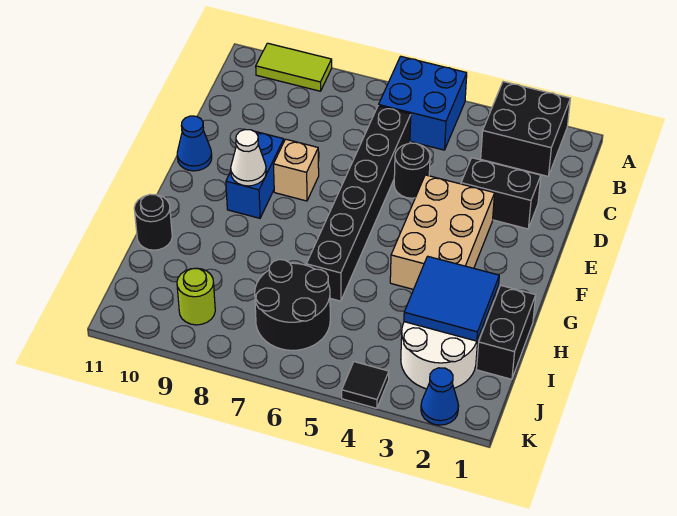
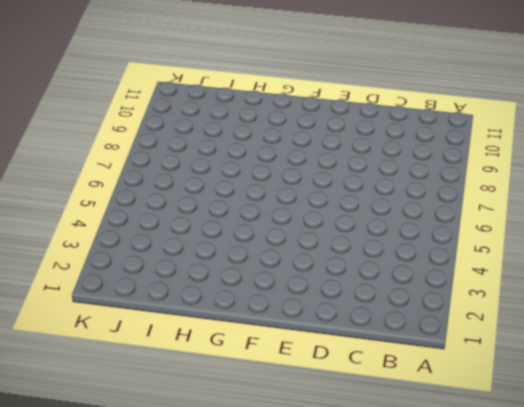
none -> black brick A2:B3 level 1
none -> blue brick A5:B6 level 1
none -> lime tile A9:A10 level 1

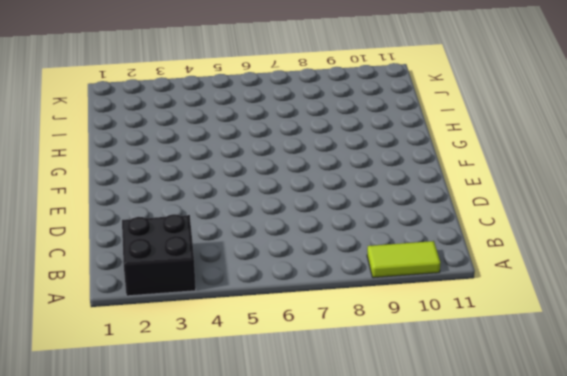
none -> blue brick A5:B6 level 1
none -> black brick C6:H6 level 1
none -> black brick D2:D3 level 1

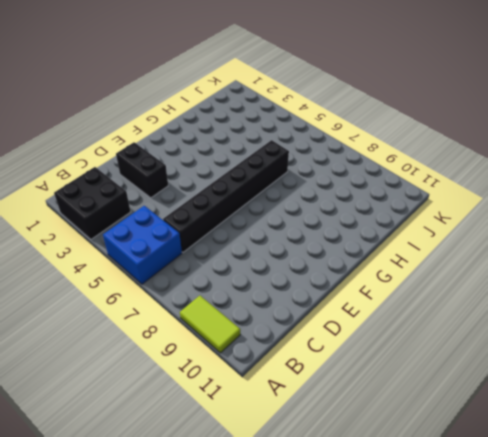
none -> black round brick D5 level 1
none -> tan brick E3:G4 level 1
none -> tan brick E8 level 1

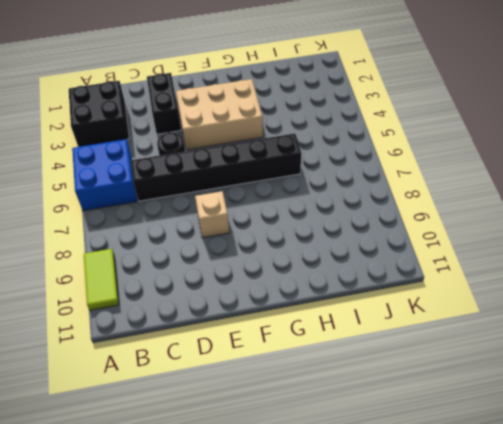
none -> blue brick E9:F9 level 1
none -> blue cone E11 level 1
none -> black brick H1:I1 level 1

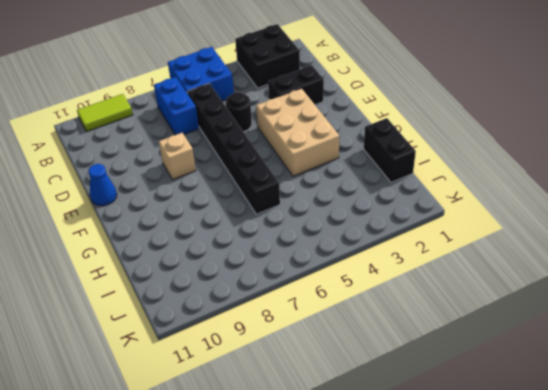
blue brick B7:C7 level 1 -> blue brick E9:F9 level 1
none -> black round brick H11 level 1
none -> white round brick I2:J3 level 1
none -> black round brick I6:J7 level 1

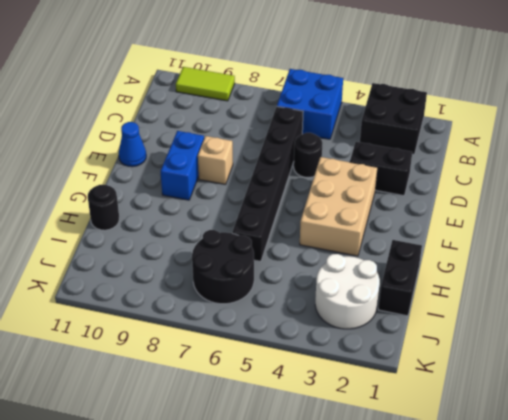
none -> lime round brick J9 level 1
none -> blue cone K2 level 1
none -> black tile K4 level 1

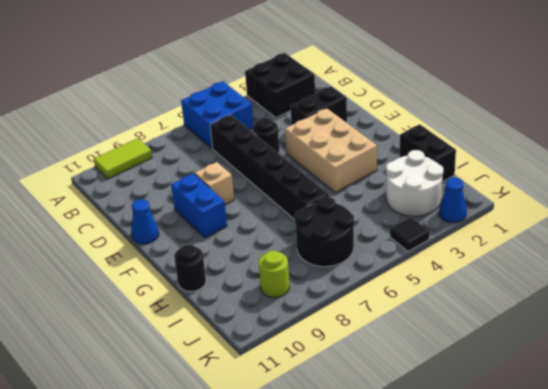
none -> white cone F9 level 2
none -> blue tile H2:I3 level 2

